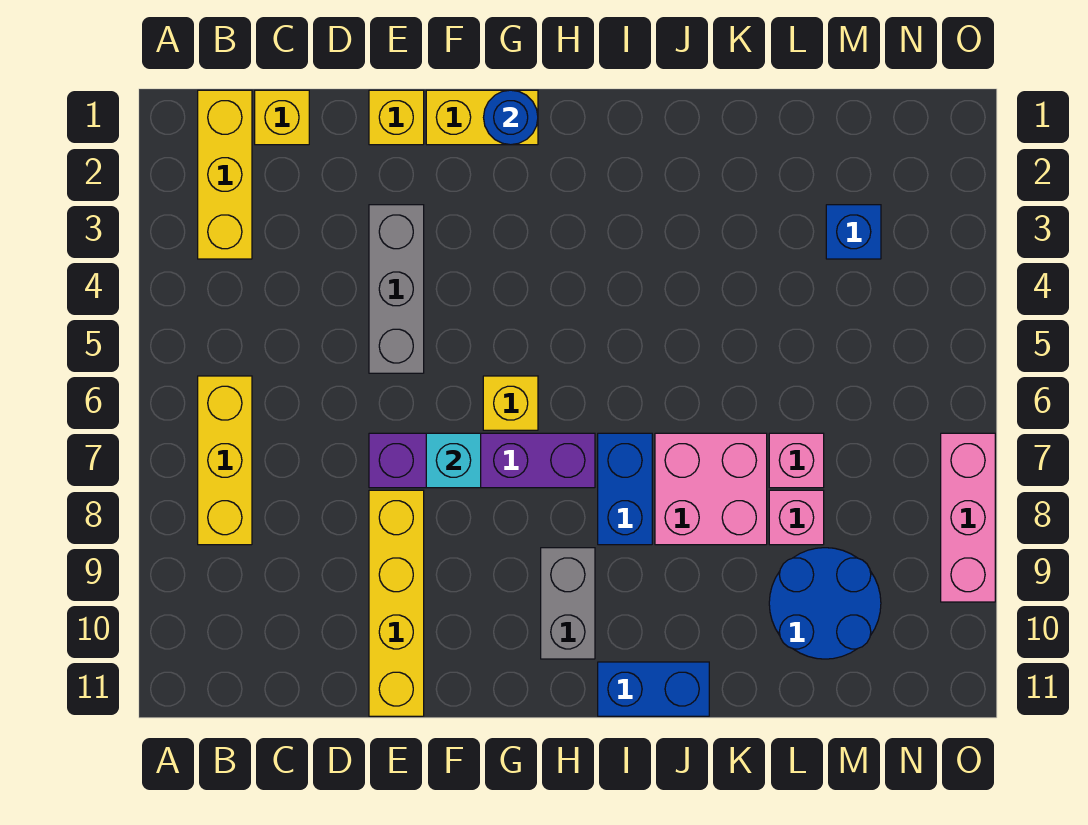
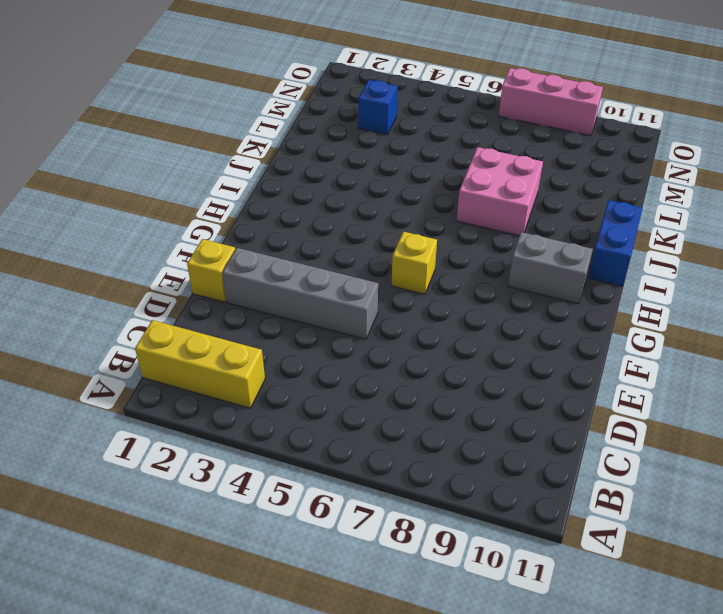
grey brick E2:E5 level 1 -> grey brick E3:E5 level 1
none -> yellow brick B6:B8 level 1
none -> yellow brick C1 level 1
none -> purple brick E7:H7 level 1

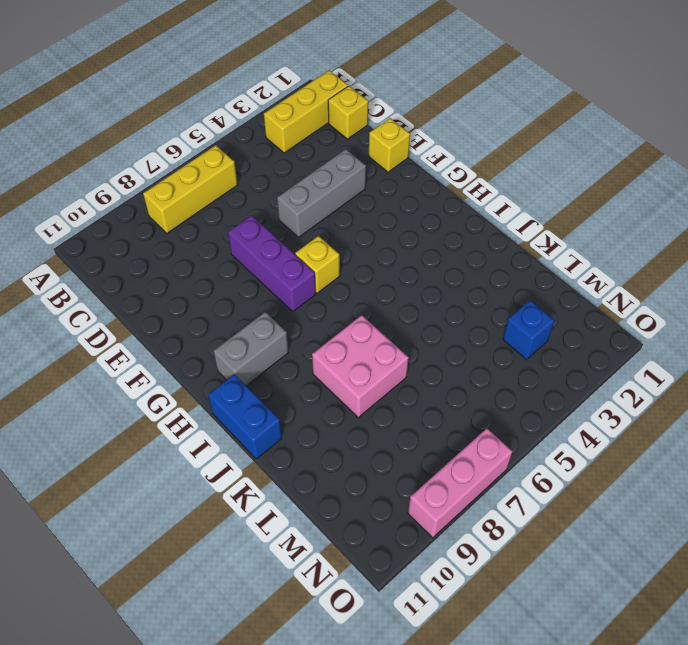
purple brick E7:G7 level 1 -> purple brick E7:H7 level 1
none -> yellow brick E8:E11 level 1
none -> yellow brick F1:G1 level 1
none -> blue brick I7:I8 level 1

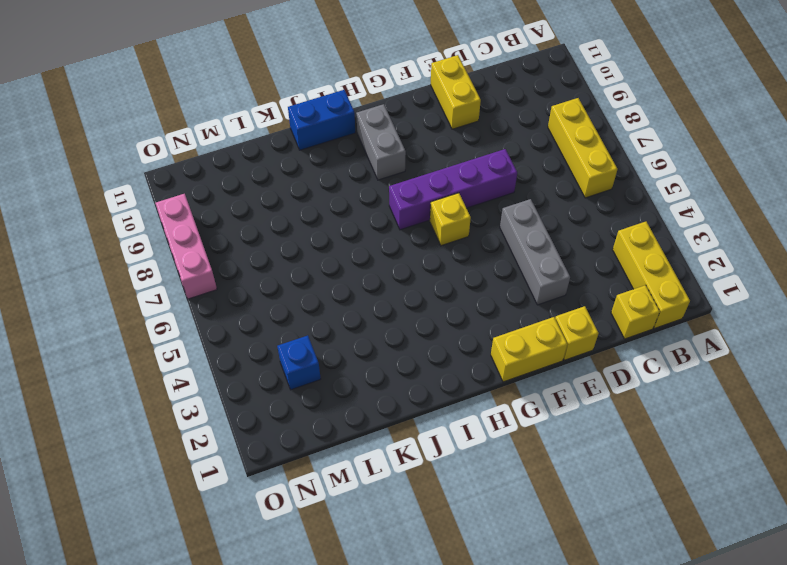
yellow brick E10:E11 level 1 -> yellow brick E8:E11 level 1
none -> blue brick I7:I8 level 1
none -> pink brick J7:K8 level 1
none -> pink brick L7 level 1

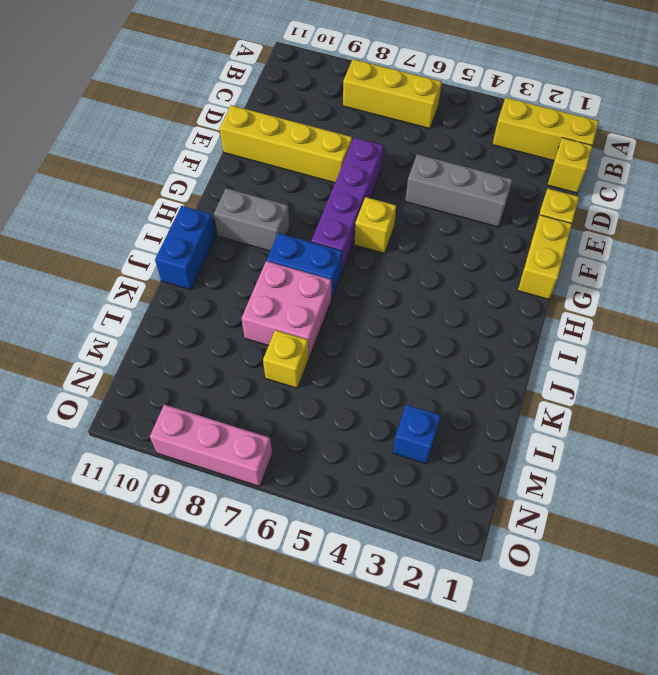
yellow brick L7 level 1 -> pink brick L7 level 1
none -> pink brick L8 level 1
none -> blue round brick L9:M10 level 1
none -> cyan brick F7 level 2

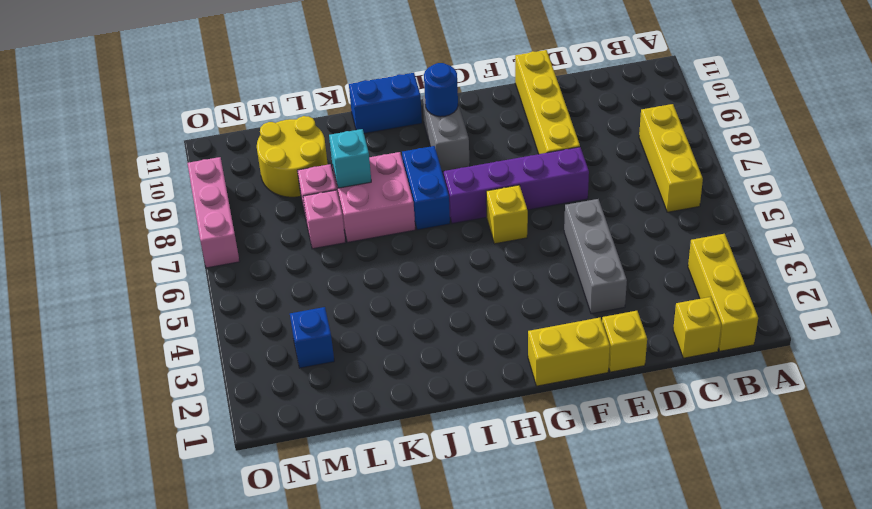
blue round brick H10 level 2 -> blue round brick G1 level 2
cyan brick K8 level 2 -> cyan brick F7 level 2
yellow round brick L9:M10 level 1 -> blue round brick L9:M10 level 1

